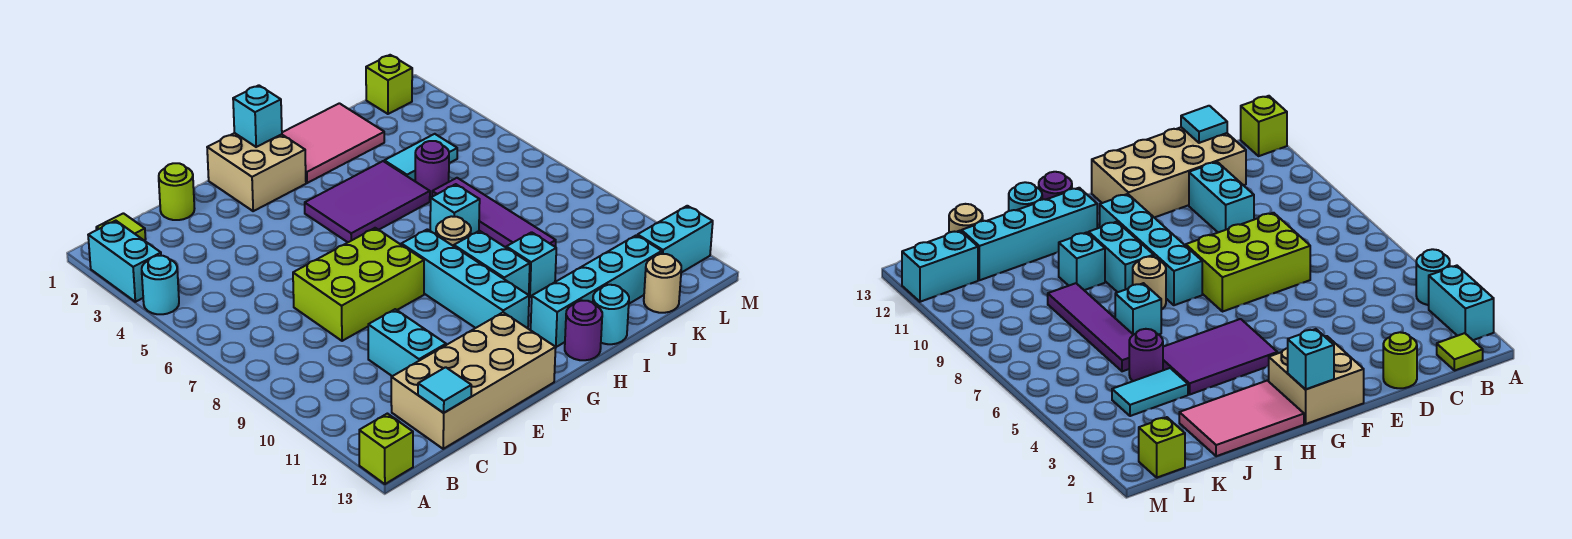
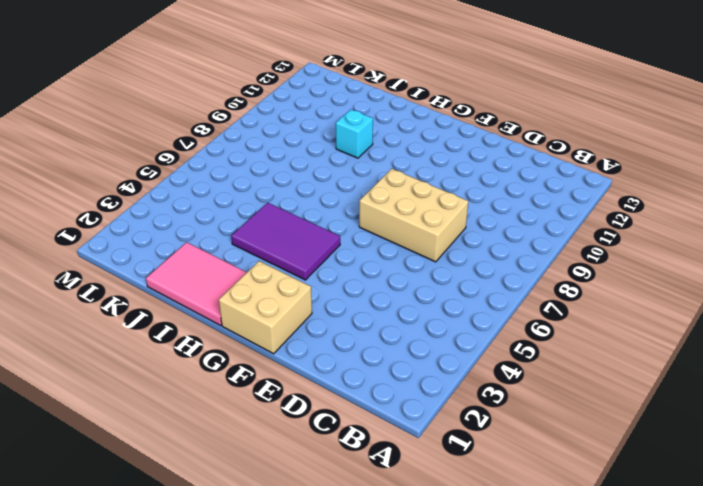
tan brick D7:F8 level 1 -> lime brick D7:F8 level 1
none -> cyan brick A2:A3 level 1
none -> cyan round brick A4 level 1
none -> lime brick A13 level 1

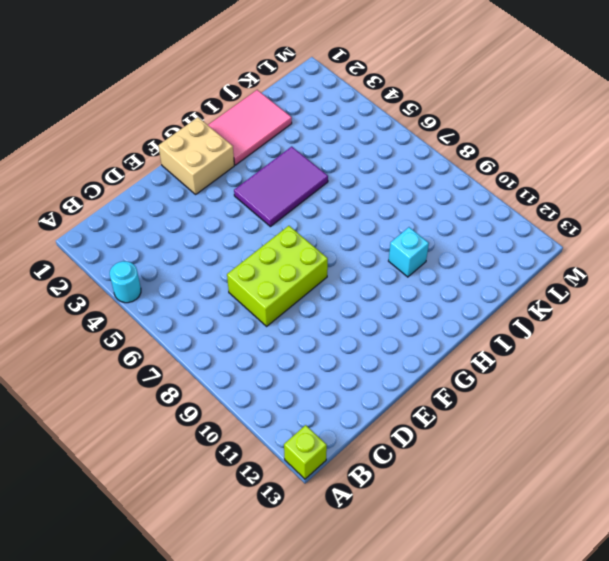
none -> cyan brick A2:A3 level 1
none -> lime tile B1 level 1
none -> tan brick C12:F13 level 1

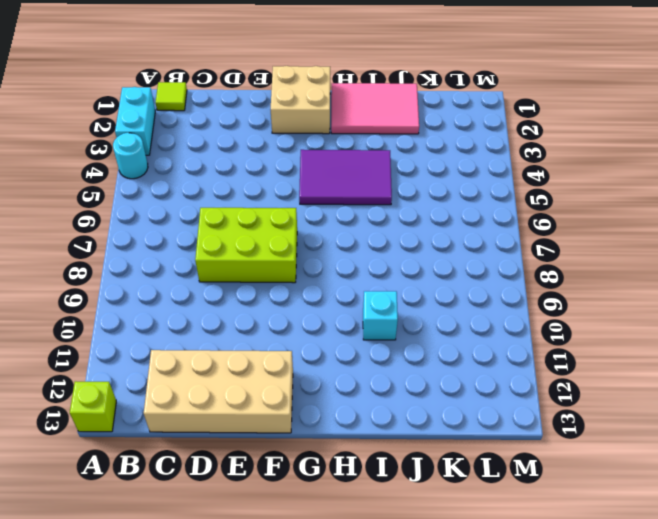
none -> lime round brick D1 level 1
none -> cyan brick D10:D11 level 1
none -> cyan brick G8:G11 level 1

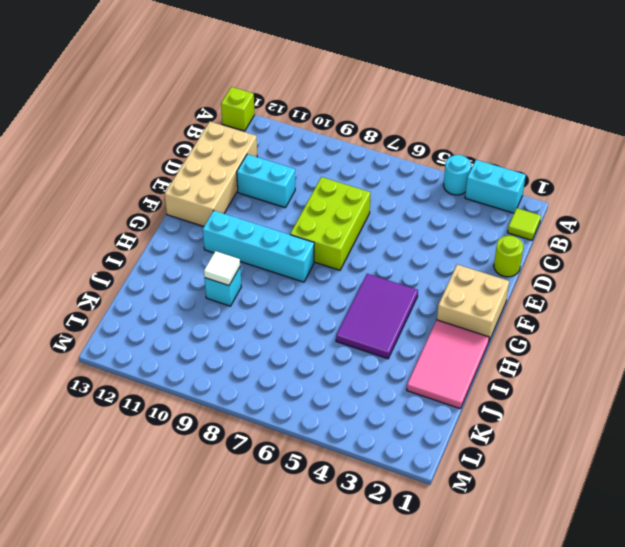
white tile I10 level 2 -> none
none -> tan round brick H8 level 1
none -> cyan brick H9:H10 level 1
none -> cyan brick H12:K12 level 1

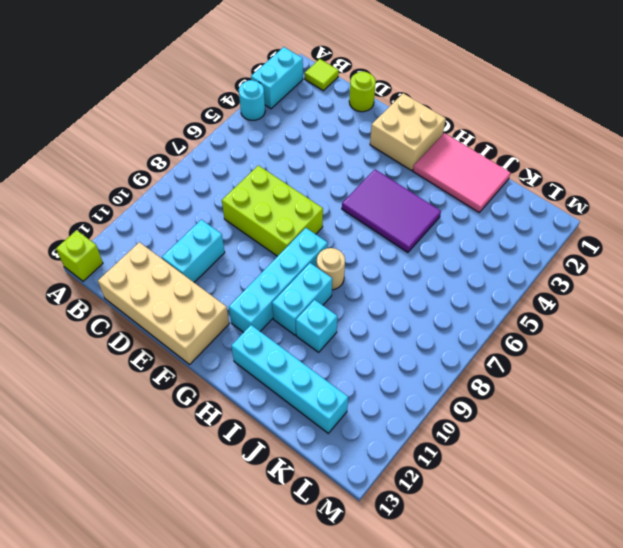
none -> purple round brick H13 level 1
none -> cyan brick I7 level 1
none -> cyan round brick I13 level 1

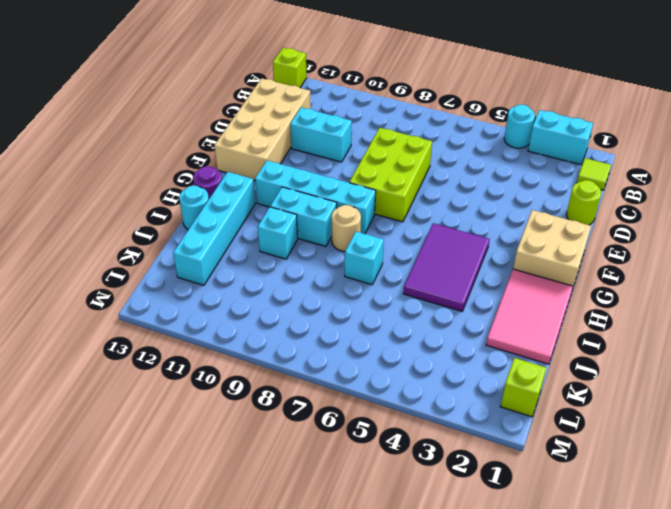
none -> cyan tile J4:K4 level 1
none -> purple round brick J5 level 1
none -> purple tile J6:J9 level 1

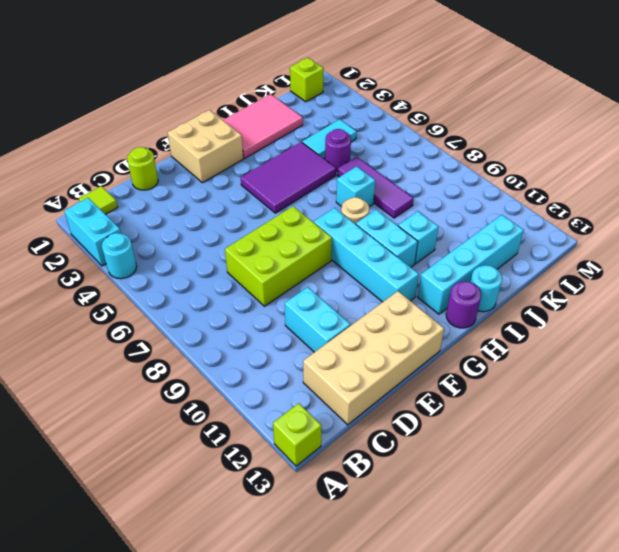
purple tile J6:J8 level 1 -> purple tile J6:J9 level 1
none -> tan round brick K13 level 1
none -> cyan brick L12:M12 level 1
none -> cyan tile C13 level 2

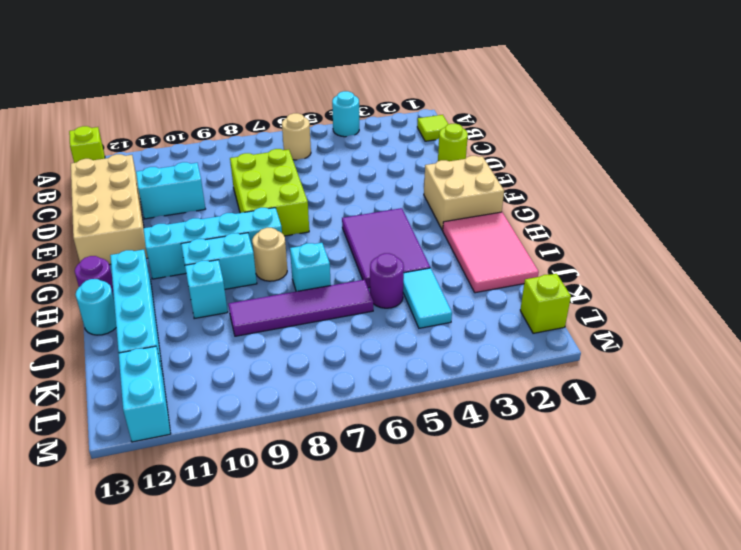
tan round brick B6 level 1 -> tan round brick K13 level 1
none -> cyan brick A2:A3 level 1
none -> cyan tile C13 level 2
none -> cyan brick G1 level 2

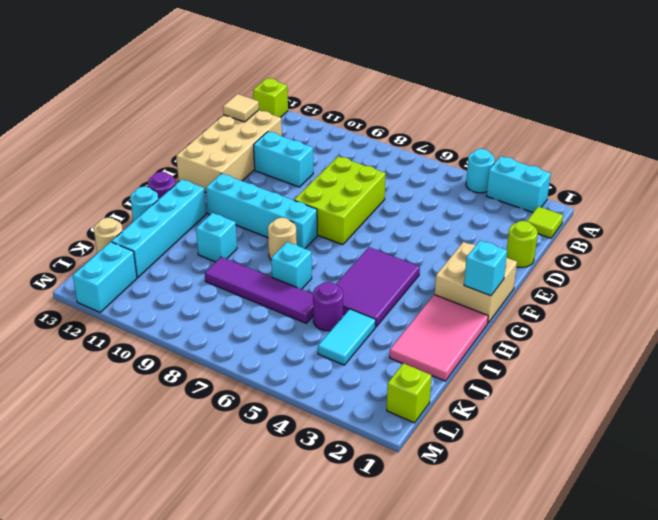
tan tile C13 level 2 -> cyan tile C13 level 2
none -> cyan brick H9:H10 level 1

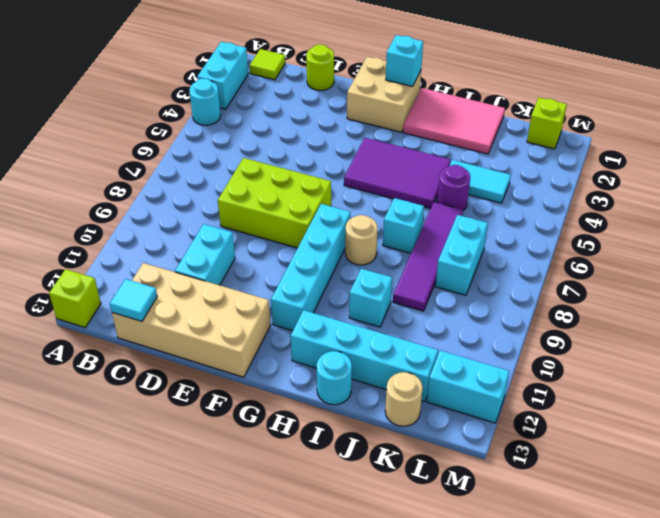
cyan brick K7:K8 level 1 -> cyan brick H9:H10 level 1
none -> purple round brick H13 level 1

